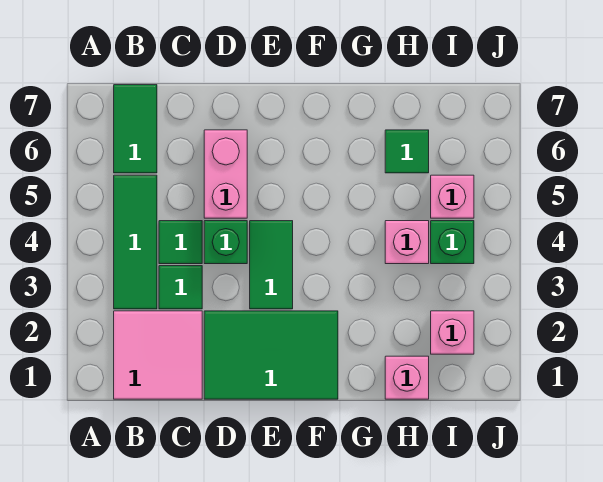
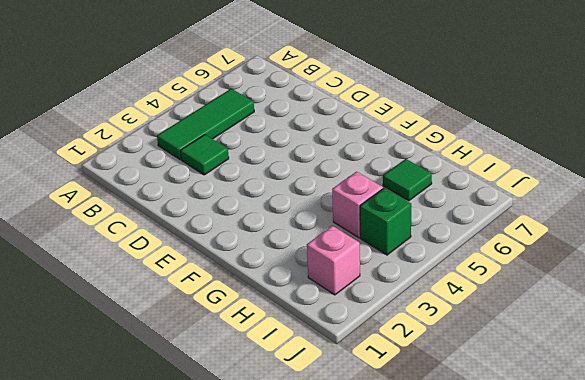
none -> pink tile B1:C2 level 1
none -> green tile B6:B7 level 1
none -> green tile C4 level 1

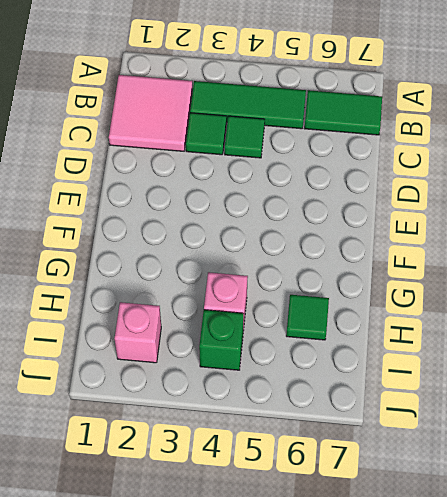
none -> green tile D1:F2 level 1
none -> green brick D4 level 1
none -> pink brick D5:D6 level 1

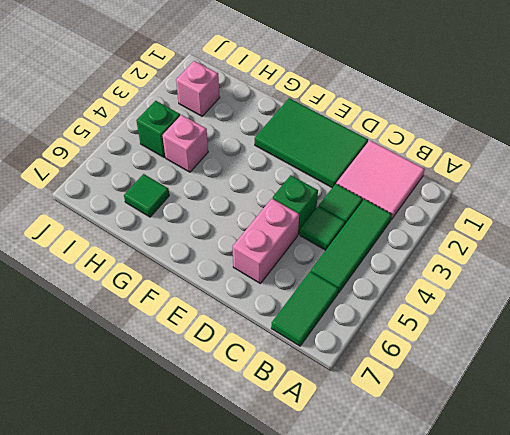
none -> green tile E3:E4 level 1
none -> pink brick H1 level 1
none -> pink brick I5 level 1

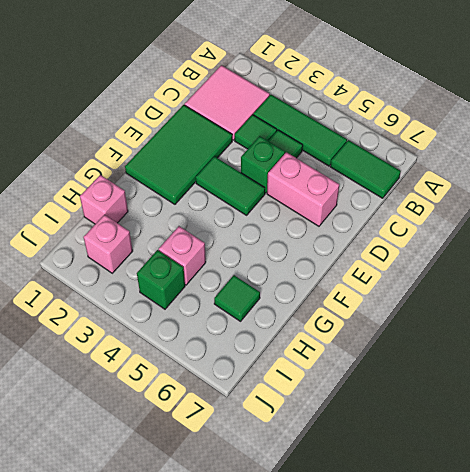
none -> pink brick I5 level 1

